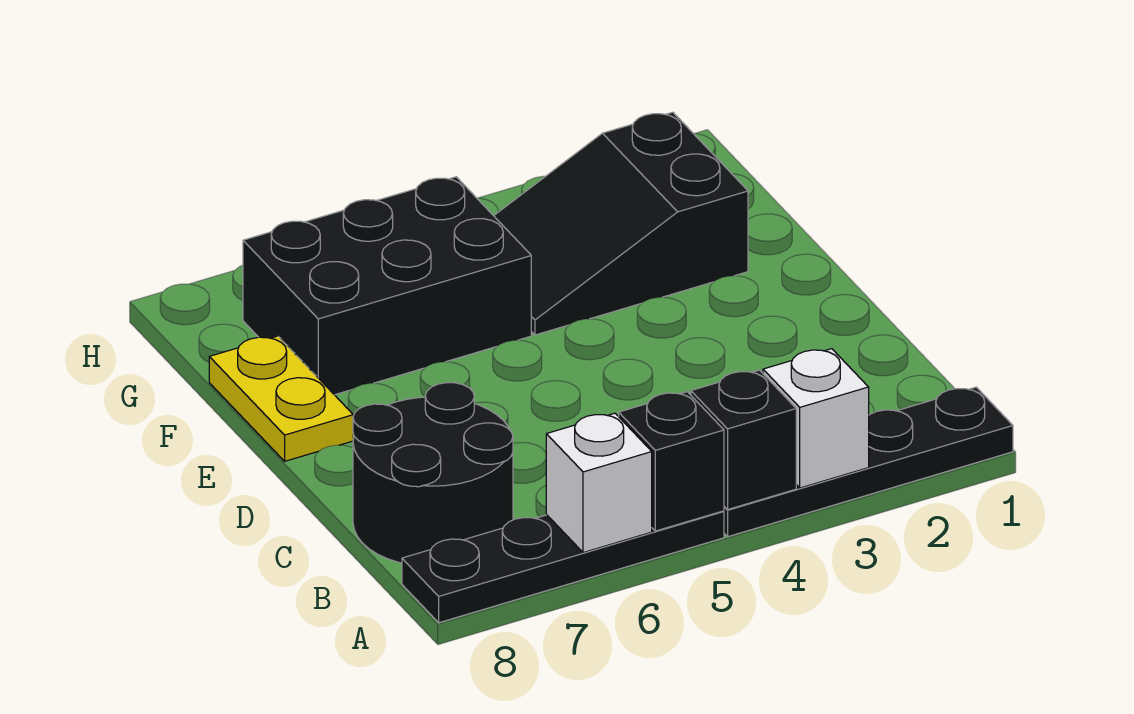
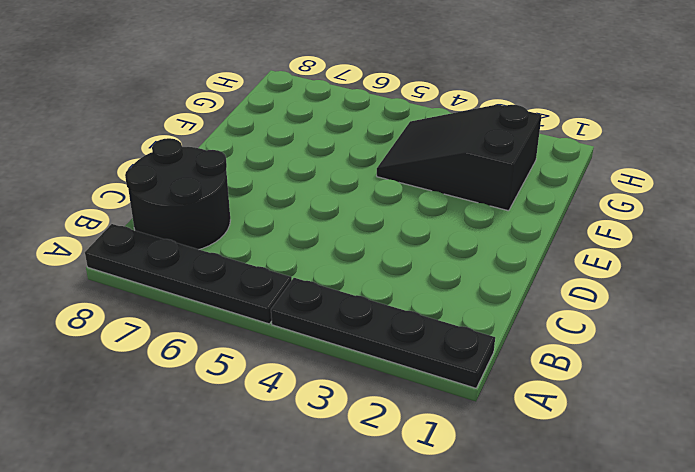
none -> yellow plate E8:F8 level 1
none -> black brick F5:G7 level 1

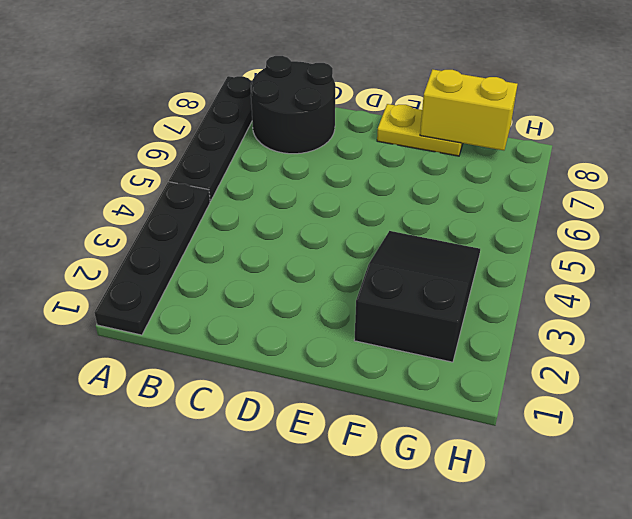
yellow brick F8:G8 level 2 -> none
none -> black brick F5:G7 level 1
none -> white brick A3 level 2

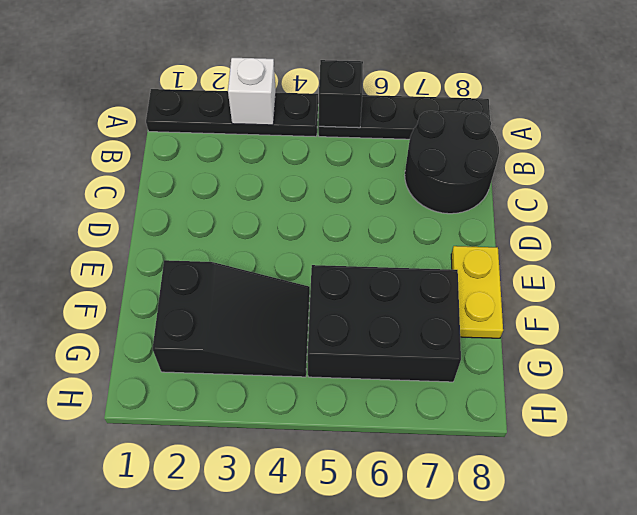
none -> black brick A4 level 2
none -> white brick A6 level 2

